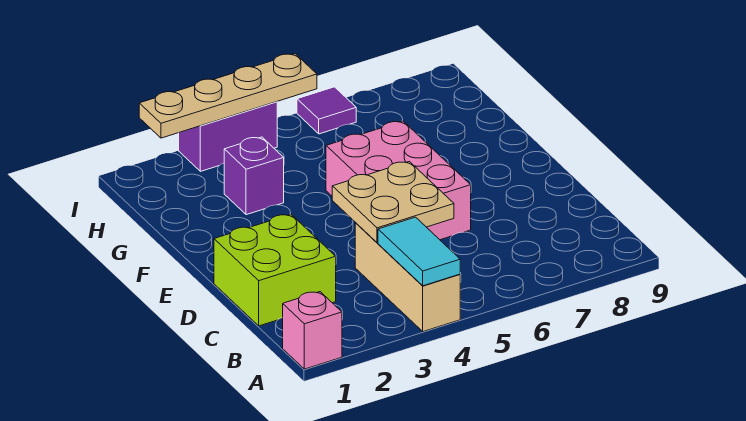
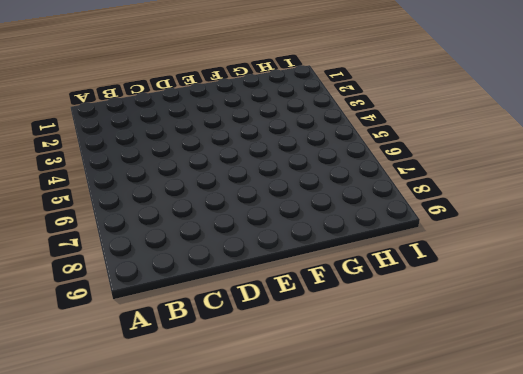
none -> pink brick A1 level 1
none -> tan brick A4:C4 level 1

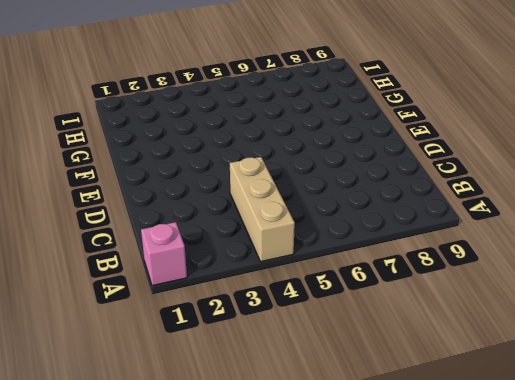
none -> lime brick C1:D2 level 1
none -> pink brick D5:F6 level 1

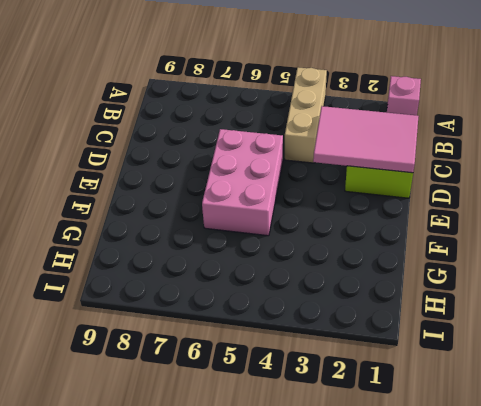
pink tile C1:D3 level 2 -> none
none -> purple brick G3 level 1
none -> purple brick I3:I4 level 1

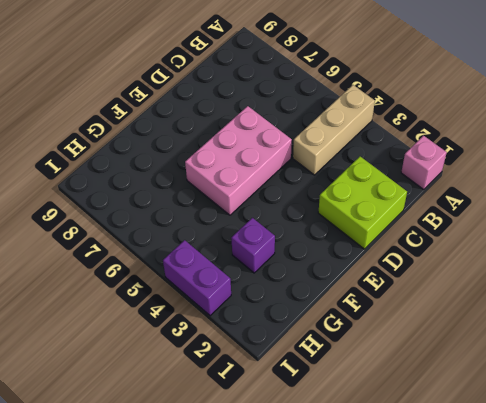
none -> purple tile I6 level 1
none -> cyan tile A4:B4 level 2

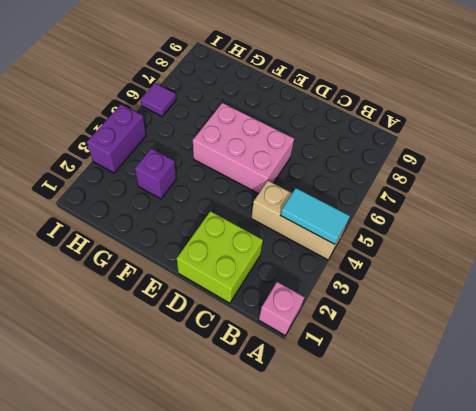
none -> tan plate C4:D5 level 2
none -> tan plate I2:I5 level 2

